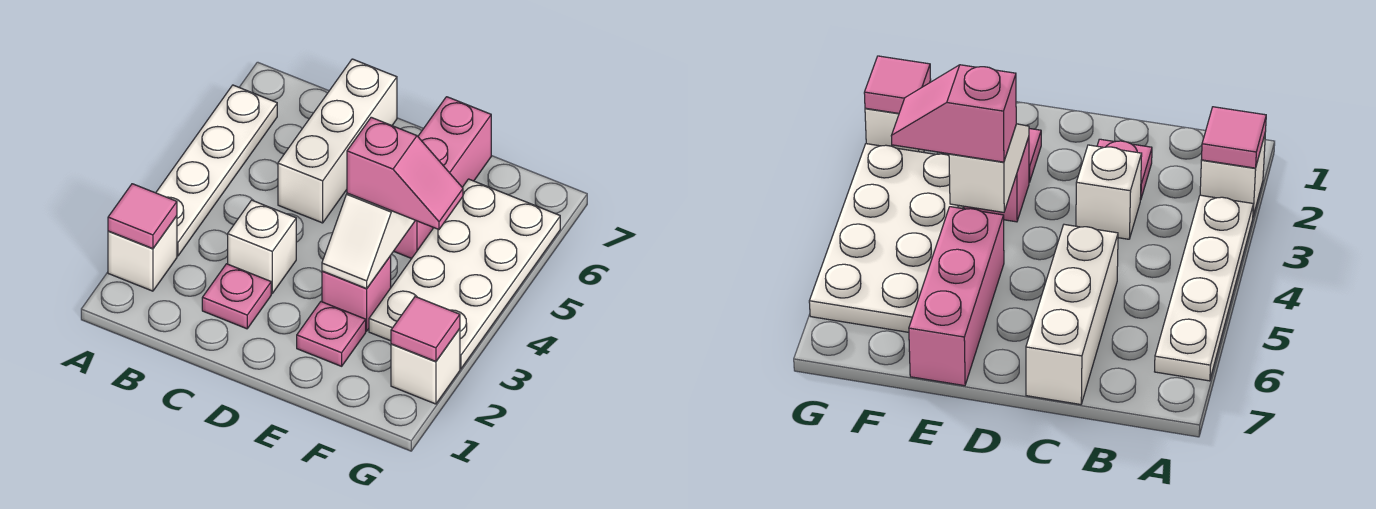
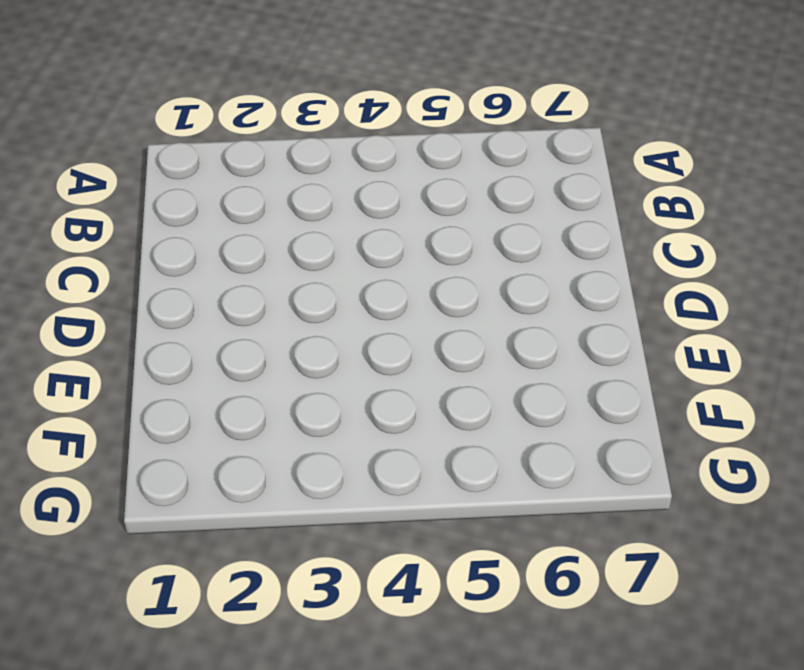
none -> white brick A2 level 1
none -> white plate A3:A6 level 1
none -> pink plate C2 level 1

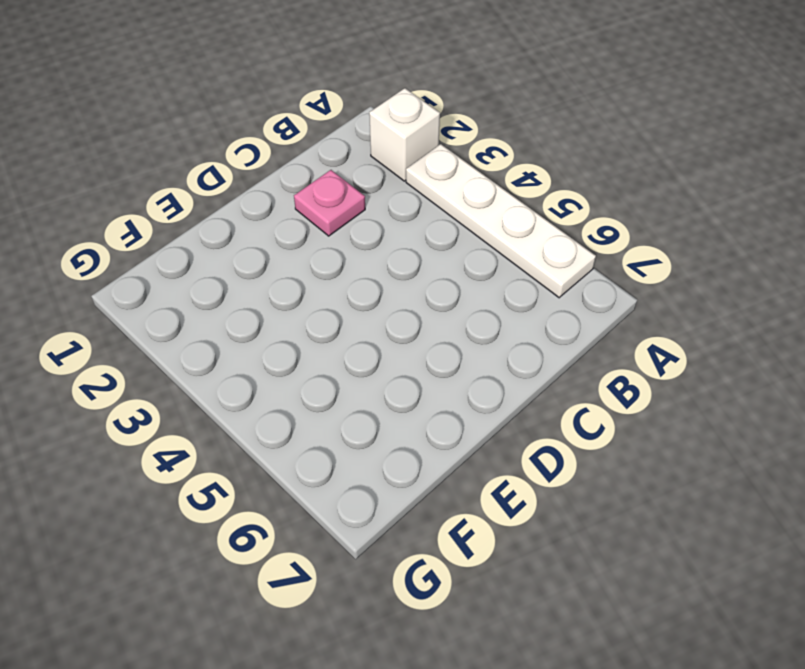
none -> white brick C3 level 1
none -> white brick C5:C7 level 1
none -> pink plate E2 level 1

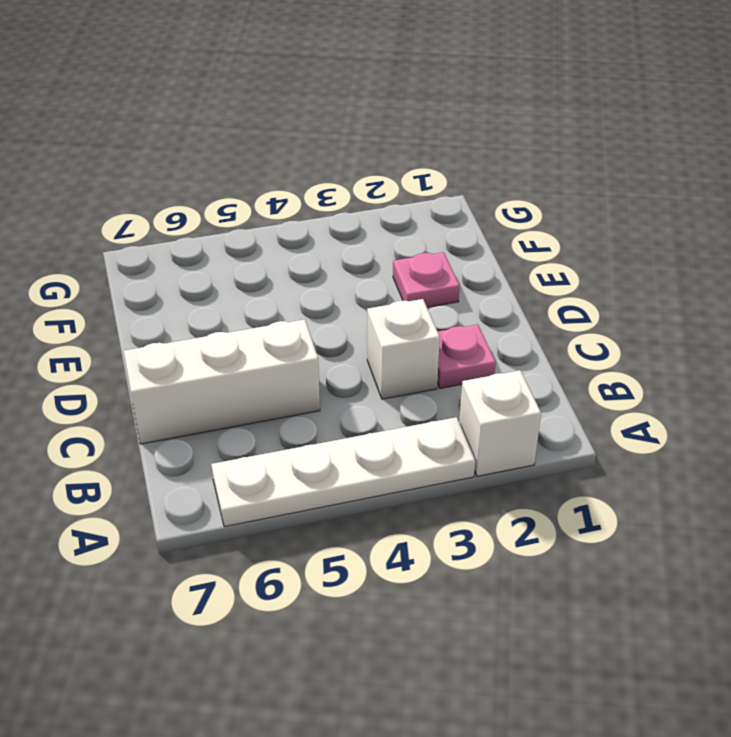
none -> pink brick E3 level 1
none -> pink brick E5:E7 level 1
none -> white plate F3:G6 level 1

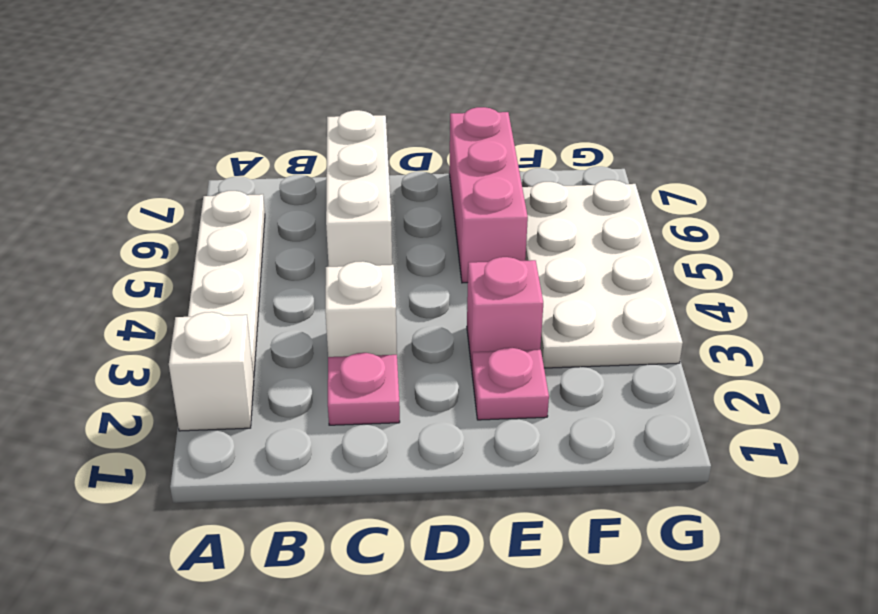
none -> white brick G2 level 1
none -> pink tile A2 level 2
none -> white slope E3:E4 level 2 top 4

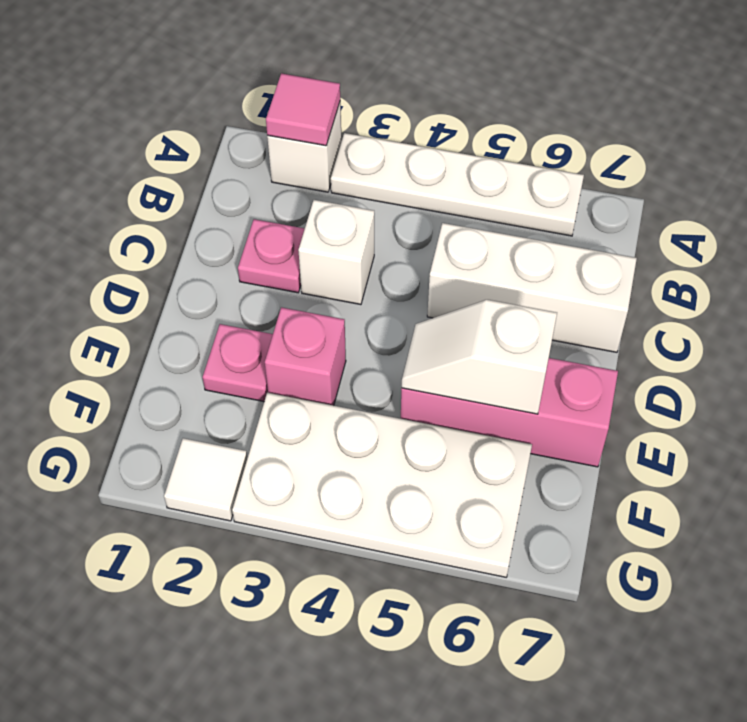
white slope E5:E6 level 2 top 6 -> white slope E3:E4 level 2 top 4
white tile G2 level 1 -> white brick G2 level 1
none -> pink tile G2 level 2
none -> pink slope E4:F4 level 3 top E

